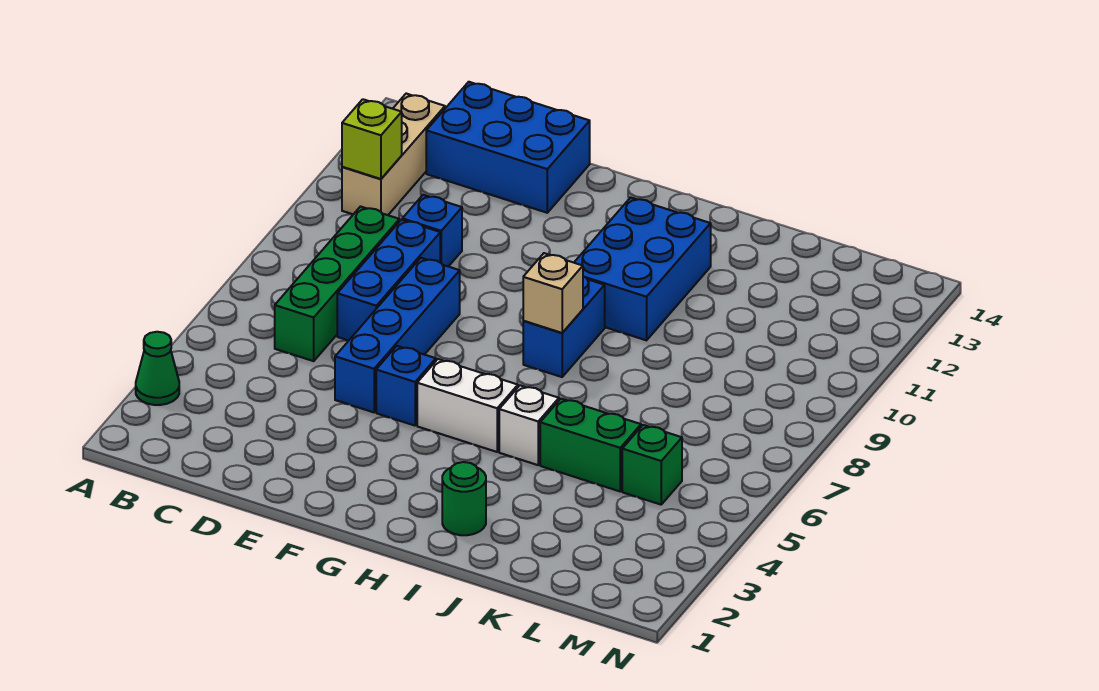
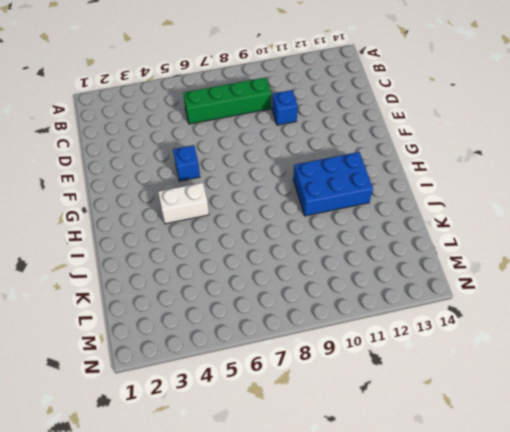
white brick H4:H5 level 1 -> white brick G5:H5 level 1
none -> green cone A3 level 1
none -> tan brick B11:B13 level 1
none -> blue brick C13:E14 level 1

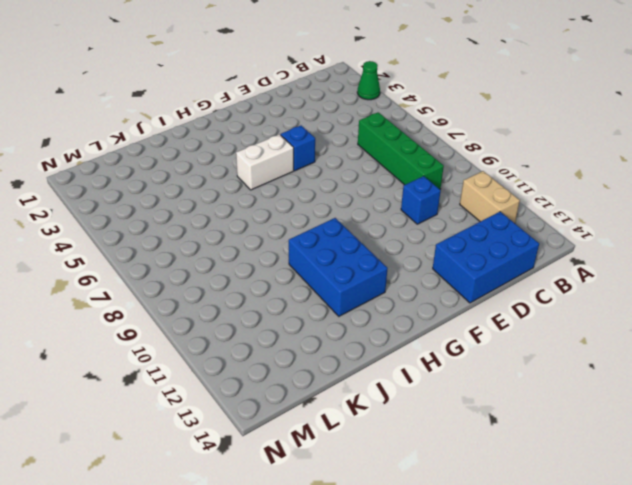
tan brick B11:B12 level 1 -> tan brick B11:B13 level 1
none -> blue brick D7:D9 level 1
none -> blue brick E5:E8 level 1
none -> blue brick H8:H9 level 1

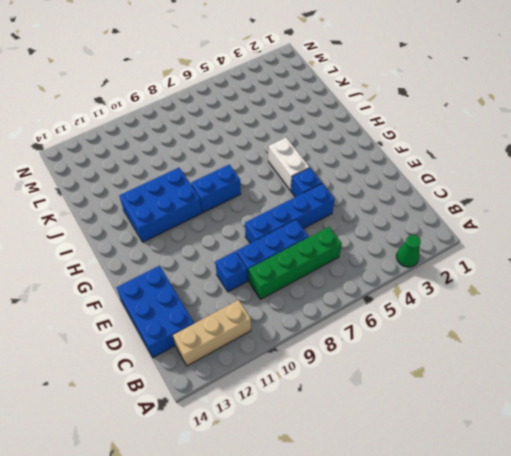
none -> green round brick I2 level 1
none -> white brick I5 level 1
none -> green brick J5:K5 level 1

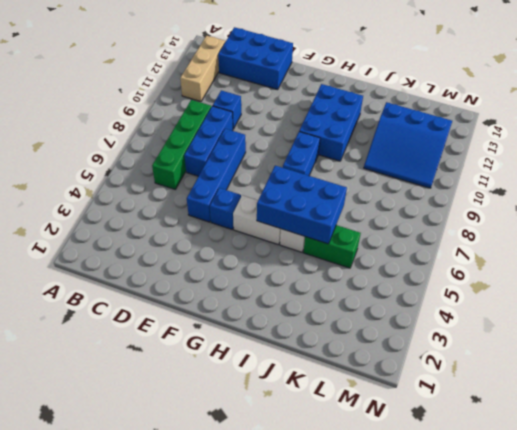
blue brick H5:J6 level 2 -> none
blue slope K10:M12 level 1 top 12 -> none
none -> green cone A3 level 1
none -> green round brick I2 level 1
none -> green brick L5 level 1

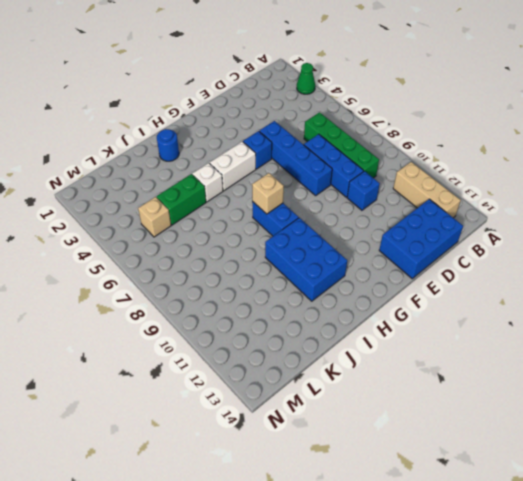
blue round brick I2 level 1 -> green round brick I2 level 1
tan brick L5 level 1 -> green brick L5 level 1
none -> lime brick B11 level 2

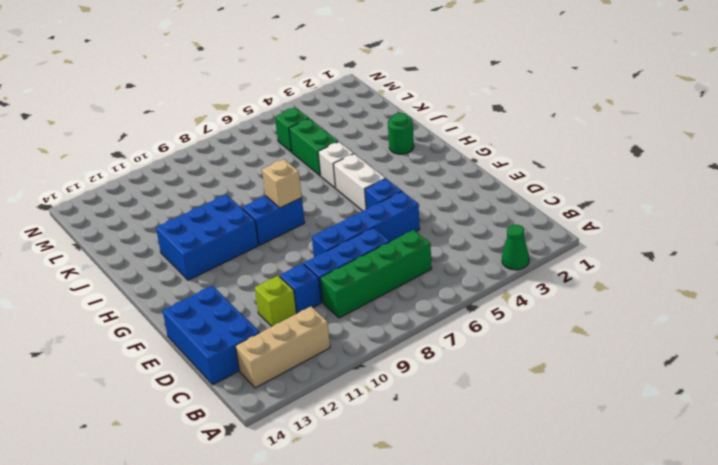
lime brick D11 level 1 -> lime brick B11 level 2

